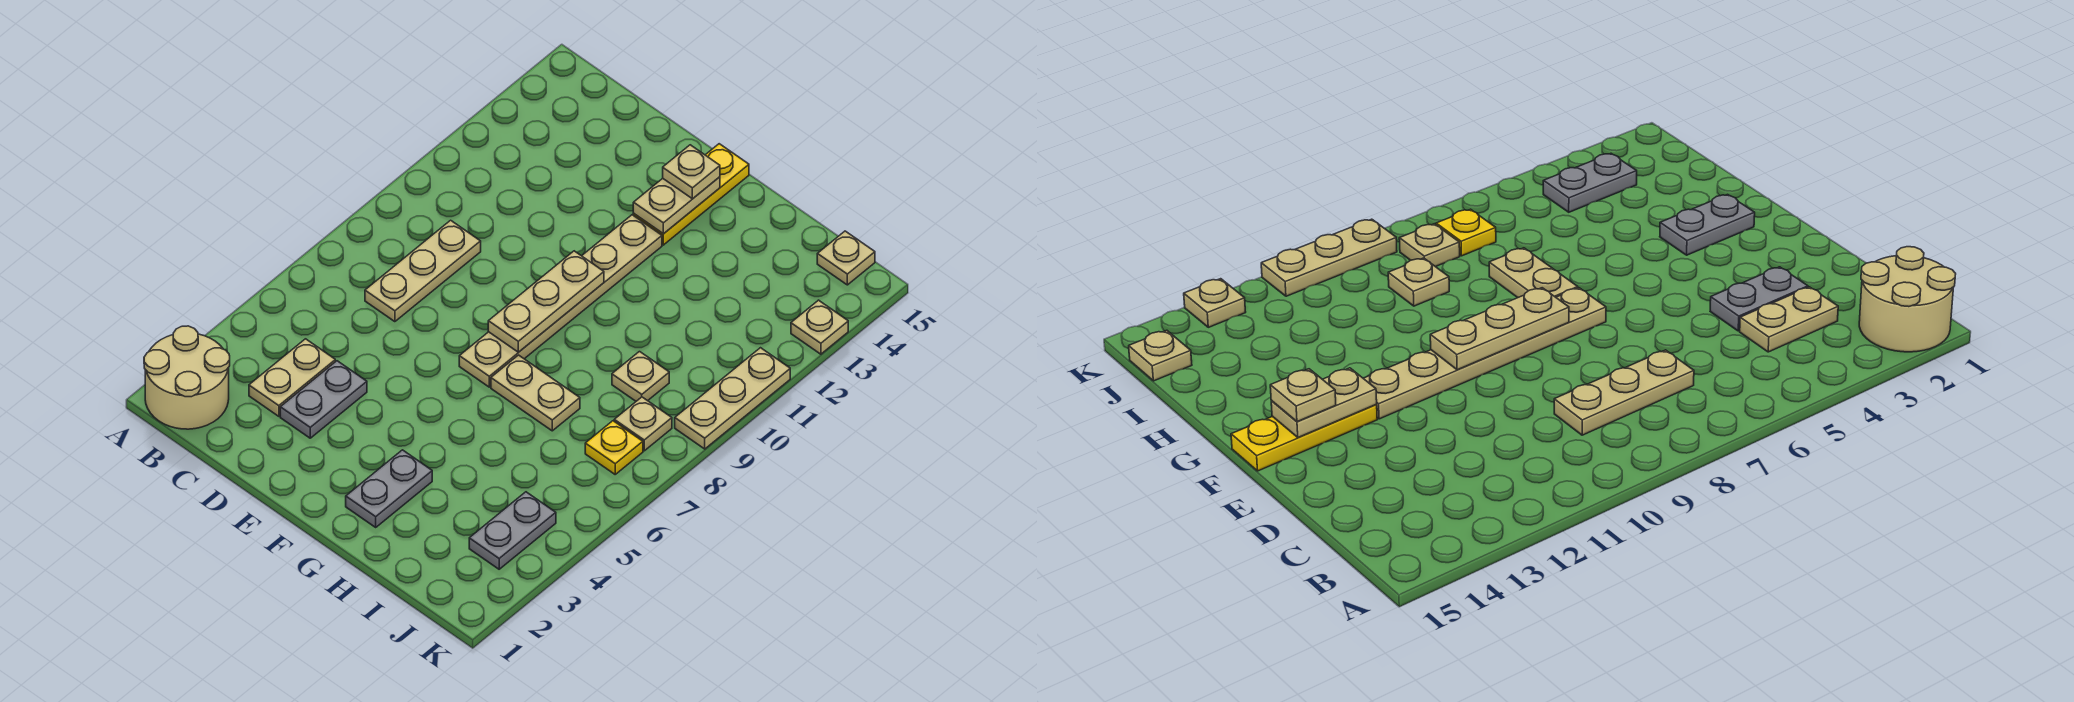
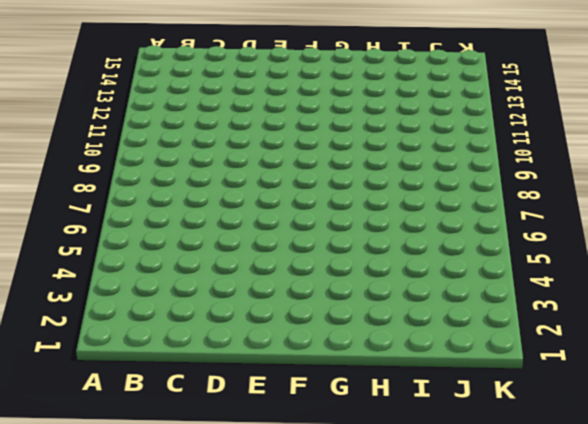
none -> tan round brick A1:B2 level 1
none -> tan plate C3:C4 level 1
none -> tan plate C7:C9 level 1

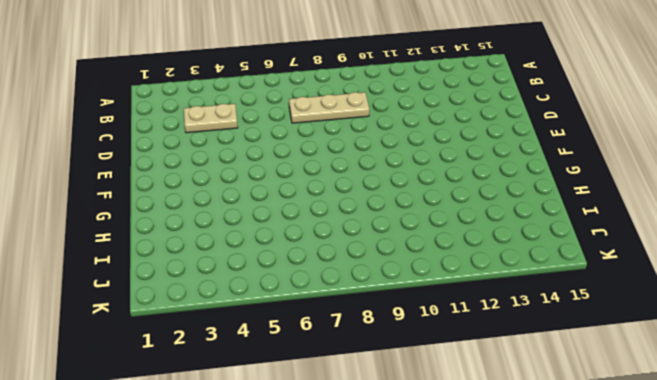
none -> tan round brick A1:B2 level 1
none -> grey plate D3:D4 level 1
none -> tan plate F7:F12 level 1

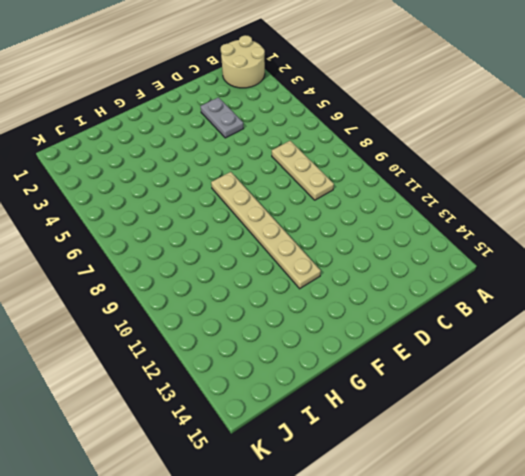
none -> tan plate C3:C4 level 1
none -> yellow plate F13:F15 level 1
none -> grey plate G2:G3 level 1

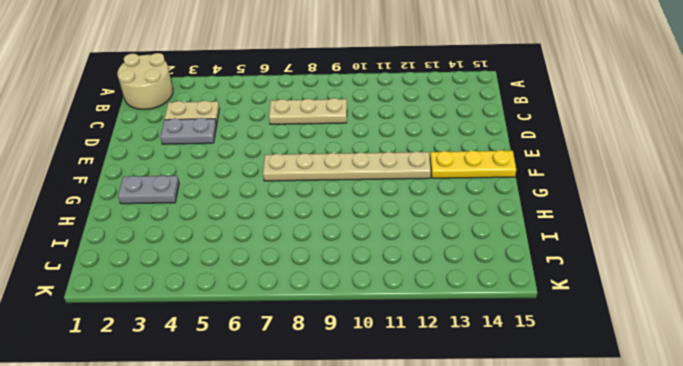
none -> tan plate G7:H7 level 1
none -> tan plate I9 level 1
none -> grey plate J3:J4 level 1

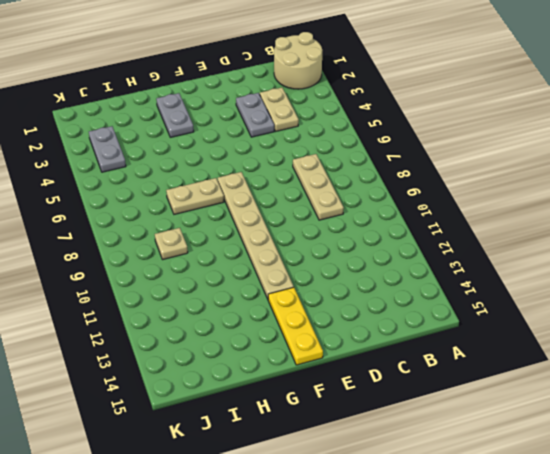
none -> yellow plate J7 level 1
none -> tan plate J8 level 1
none -> tan plate J15 level 1

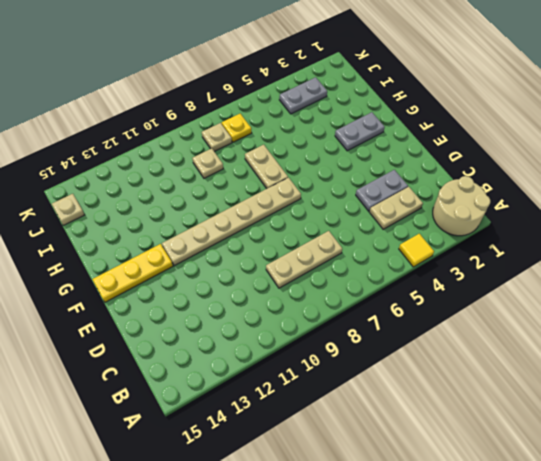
yellow tile A4 level 1 -> none
none -> tan plate K9:K11 level 1
none -> tan plate K13 level 1
none -> tan plate F8:F10 level 2

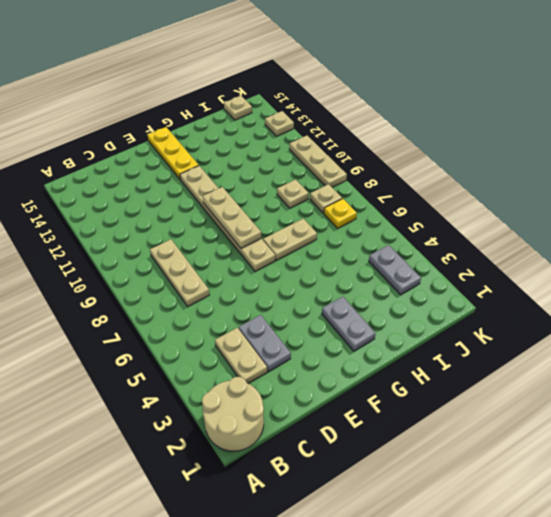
none -> tan plate F13:F14 level 2
none -> tan plate F14 level 3

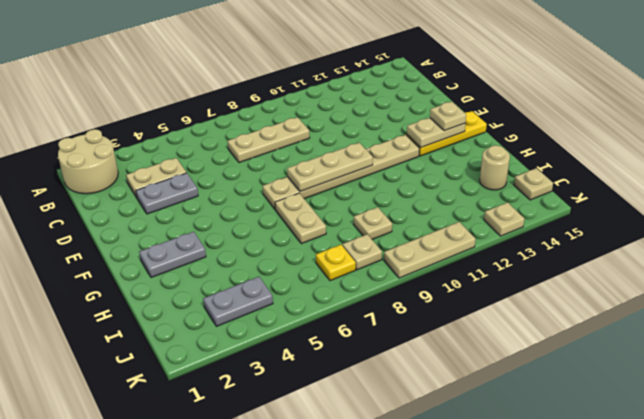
tan round brick I14 level 1 -> none

